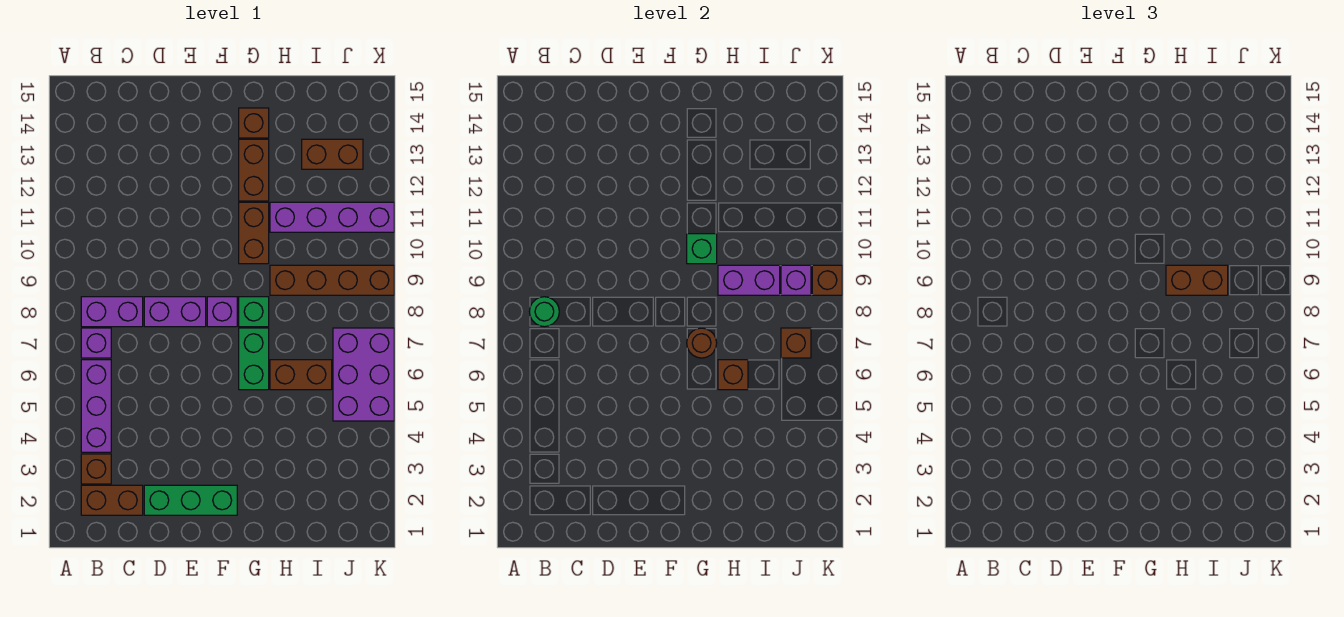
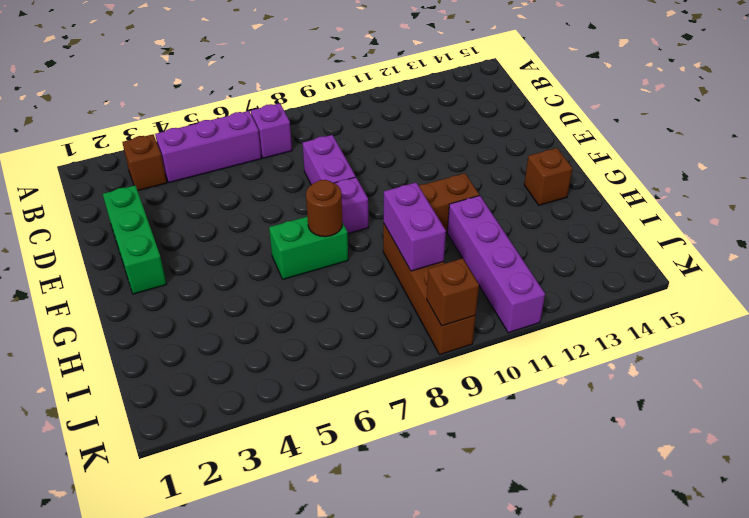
none -> brown brick B2:C2 level 1
none -> purple brick B8:C8 level 1
none -> green brick G8 level 1

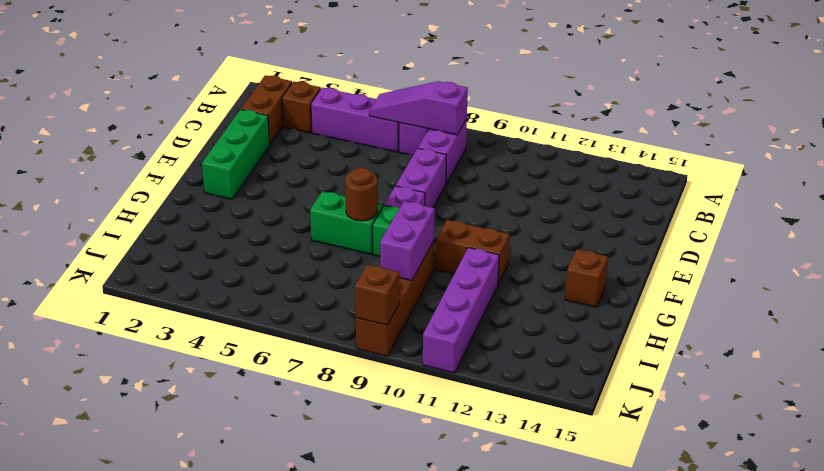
purple slope B6:B8 level 2 top 8 -> green round brick B8 level 2
none -> brown brick G12:G13 level 1
none -> brown brick H6:I6 level 1
none -> brown brick I13:J13 level 1

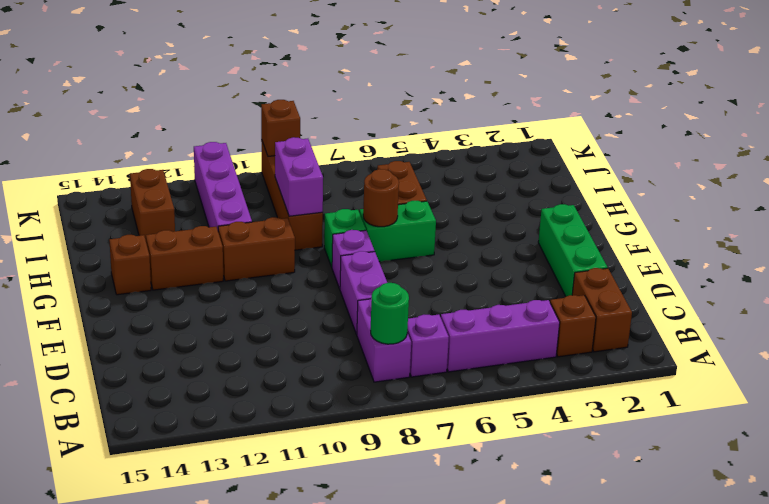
none -> purple brick J5:K7 level 1
none -> green brick G10 level 2
none -> brown brick H6 level 2

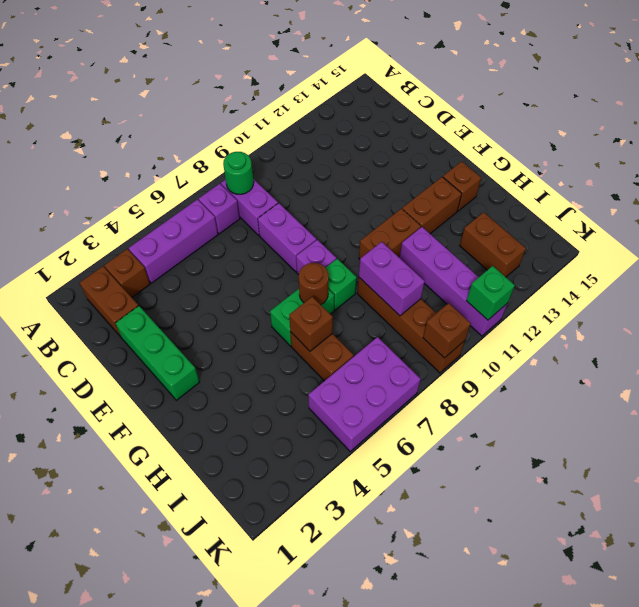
green brick K11 level 2 -> green brick G10 level 2
none -> brown brick J7 level 2
none -> purple brick J9 level 2
none -> brown brick H9:I9 level 3

